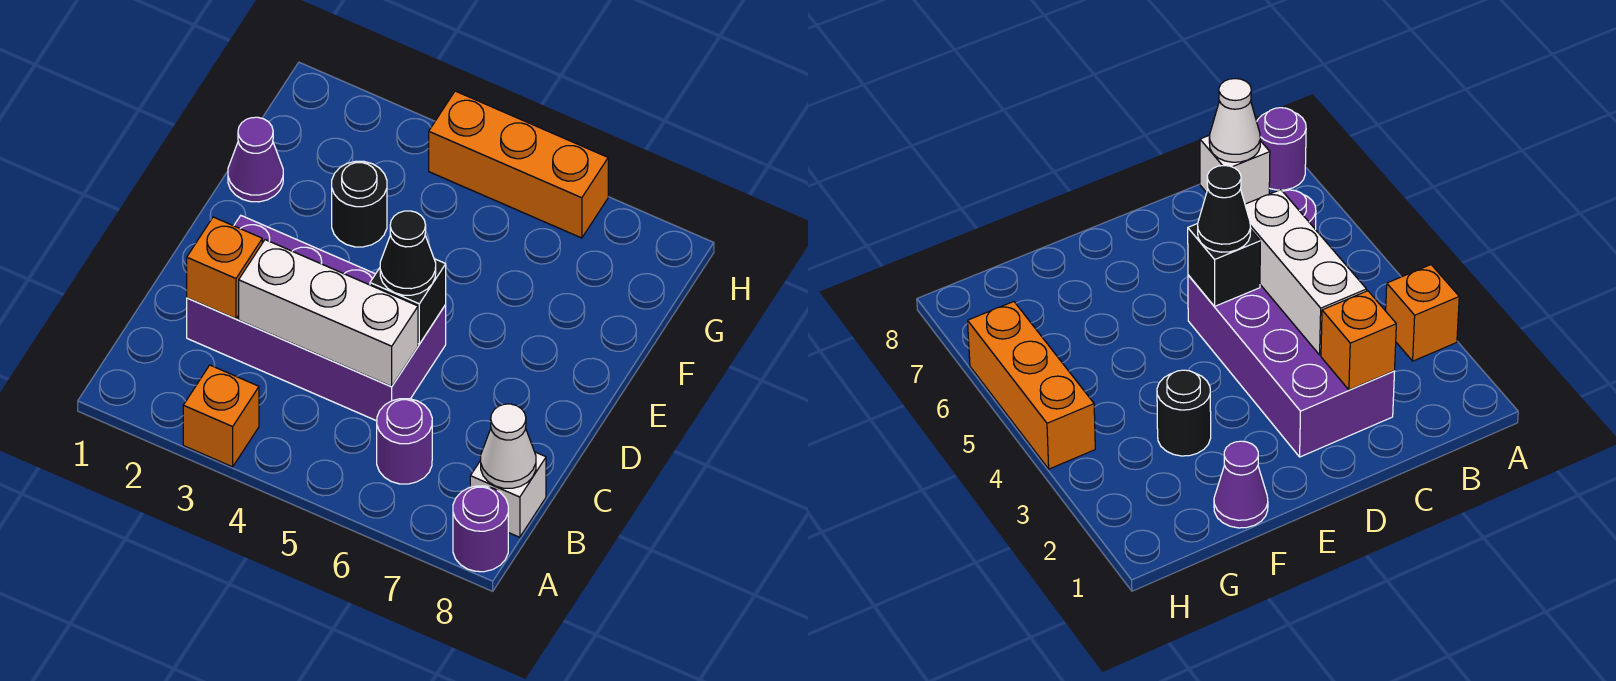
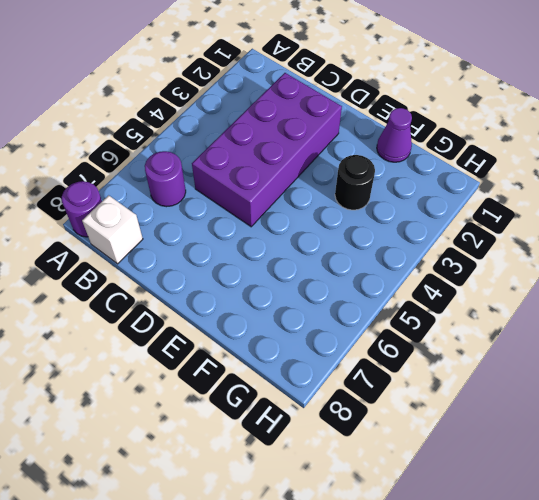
none -> orange brick A3 level 1
none -> orange brick H4:H6 level 1
none -> white cone B8 level 2

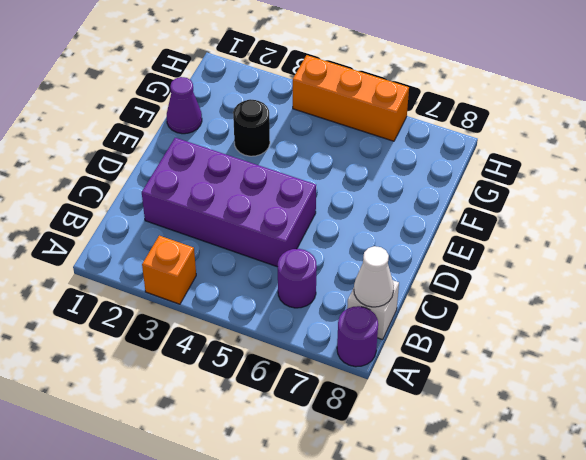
none -> orange brick C2 level 2
none -> white brick C3:C5 level 2
none -> black brick D5 level 2

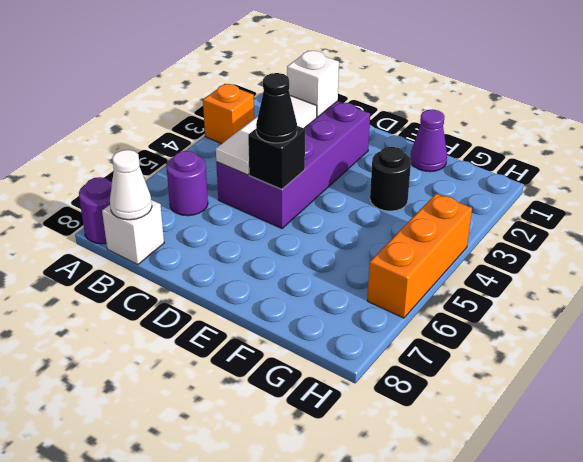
white brick C2 level 2 -> orange brick C2 level 2
white tile C3:C5 level 2 -> white brick C3:C5 level 2

